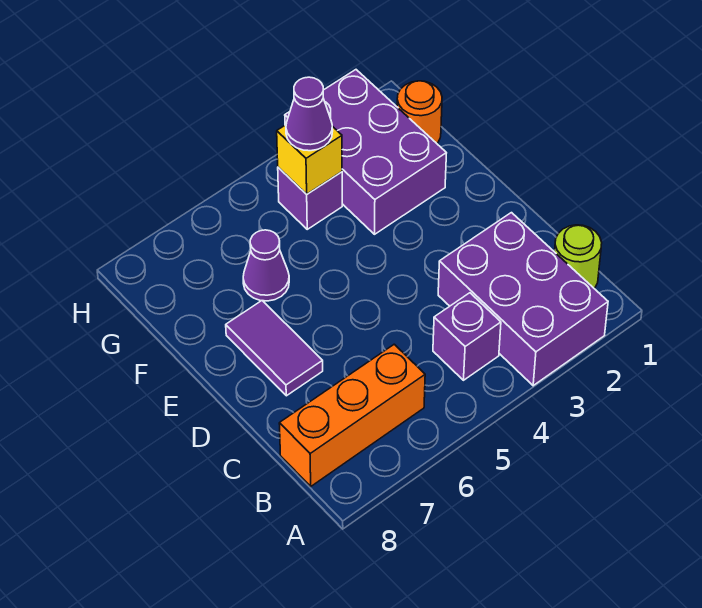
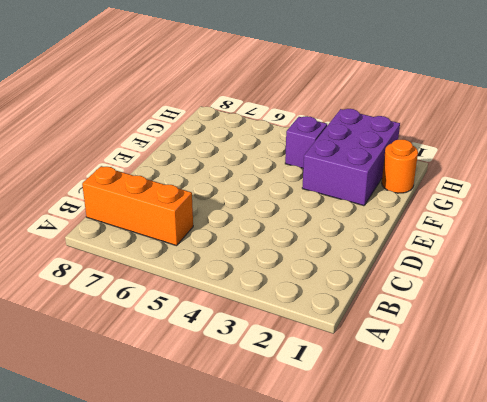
none -> purple brick A2:C3 level 1
none -> lime round brick B1 level 1

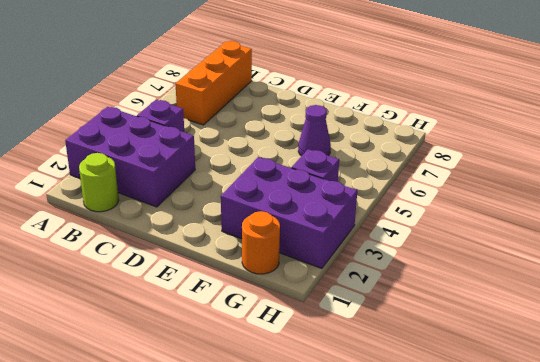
none -> purple tile D7:E7 level 1
none -> yellow brick G4 level 2

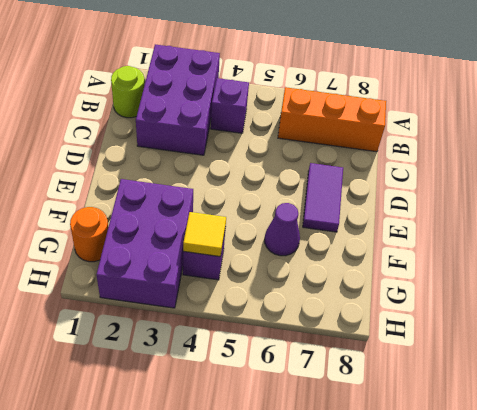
yellow tile G4 level 2 -> yellow brick G4 level 2
none -> purple cone G4 level 3

